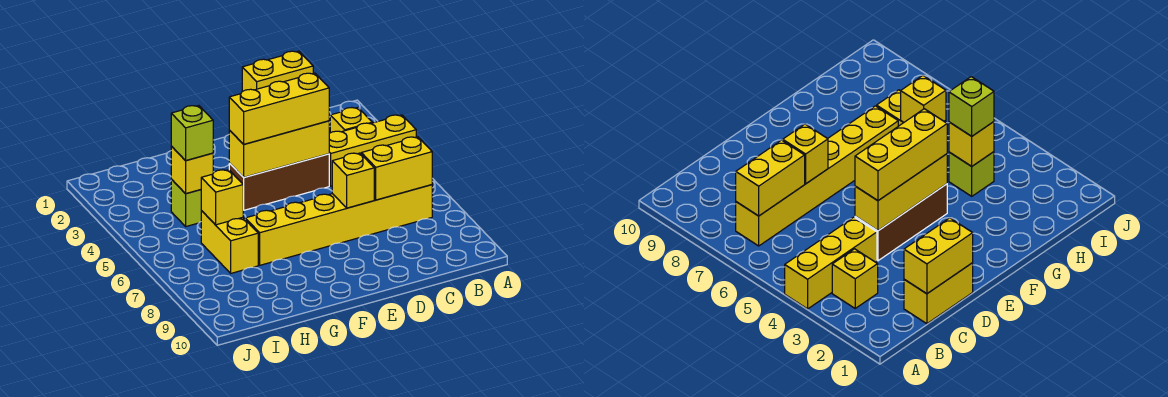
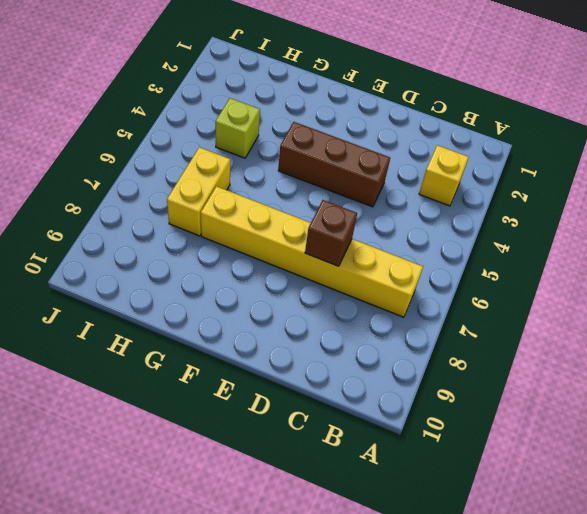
brown brick D7 level 2 -> yellow brick D7 level 2
none -> yellow brick A4:C4 level 1
none -> yellow brick C1:D1 level 1
none -> yellow brick B7:C7 level 2

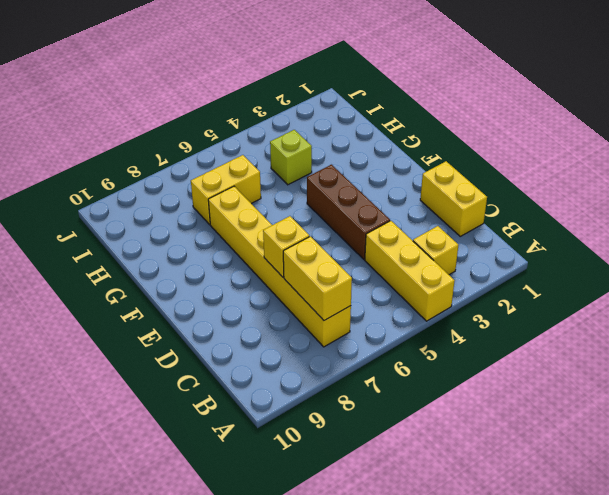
none -> yellow brick C1:D1 level 2
none -> yellow brick D4:F4 level 2
none -> yellow brick H4 level 2

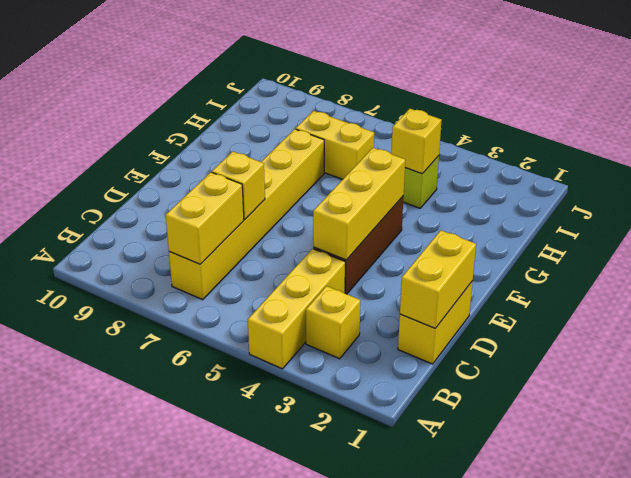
none -> yellow brick H6 level 2
none -> yellow brick D4:F4 level 3
none -> lime brick H4 level 3

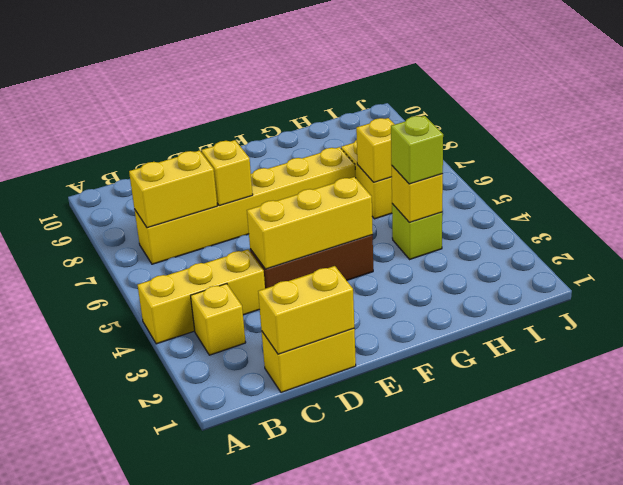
none -> yellow brick D4:F4 level 3

